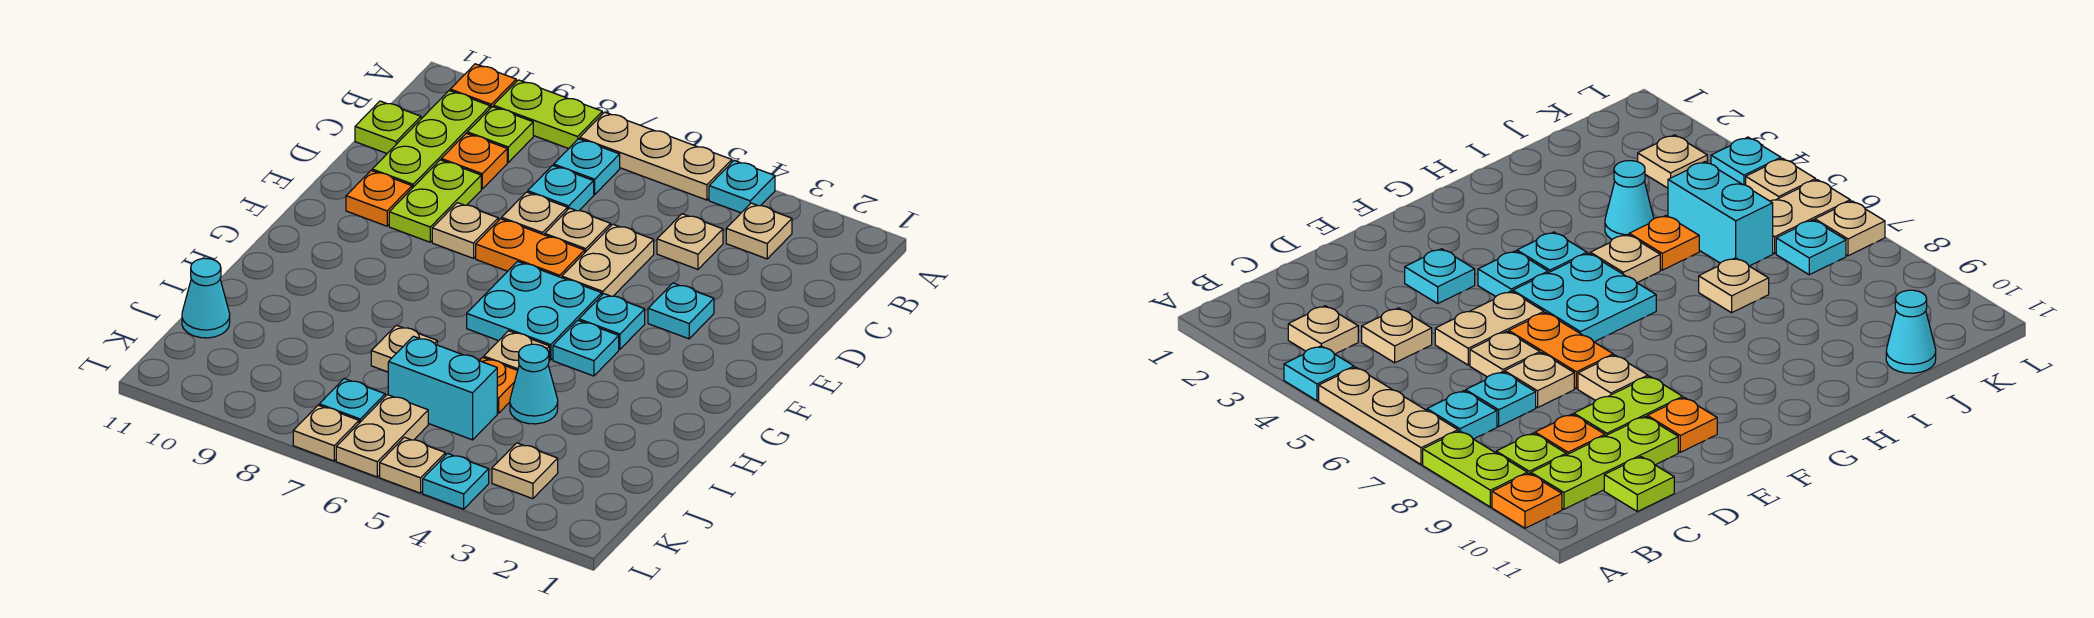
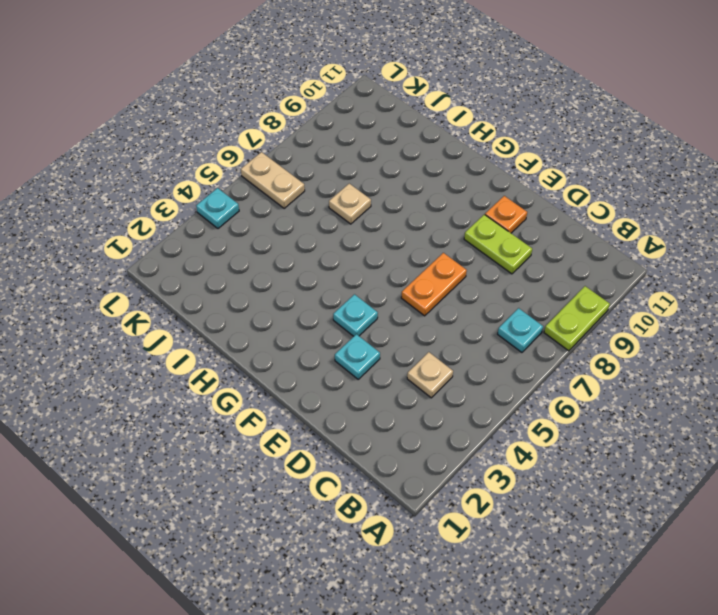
none -> cyan plate A4 level 1
none -> tan plate A5:A7 level 1
none -> orange plate A10 level 1
none -> tan plate B3 level 1

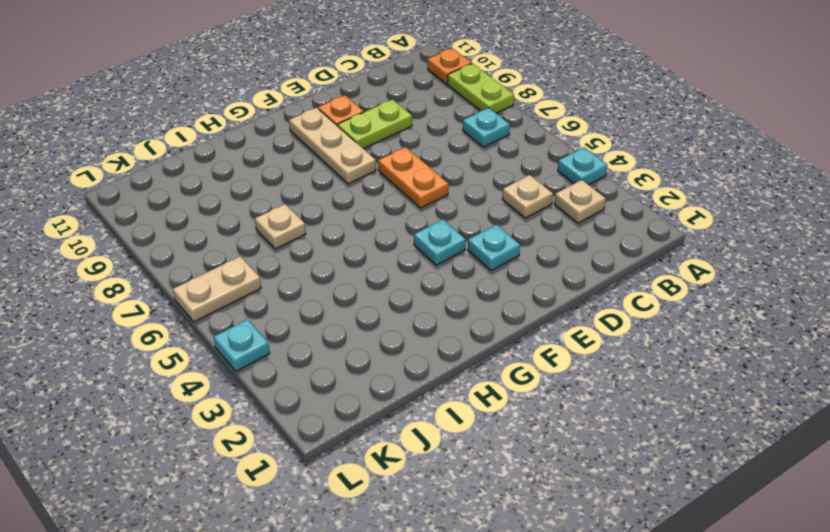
tan plate F8:F10 level 1 -> tan plate A5:A7 level 1
none -> lime plate B9 level 1
none -> lime plate B10:D10 level 1
none -> cyan plate C7 level 1
none -> orange plate C9 level 1

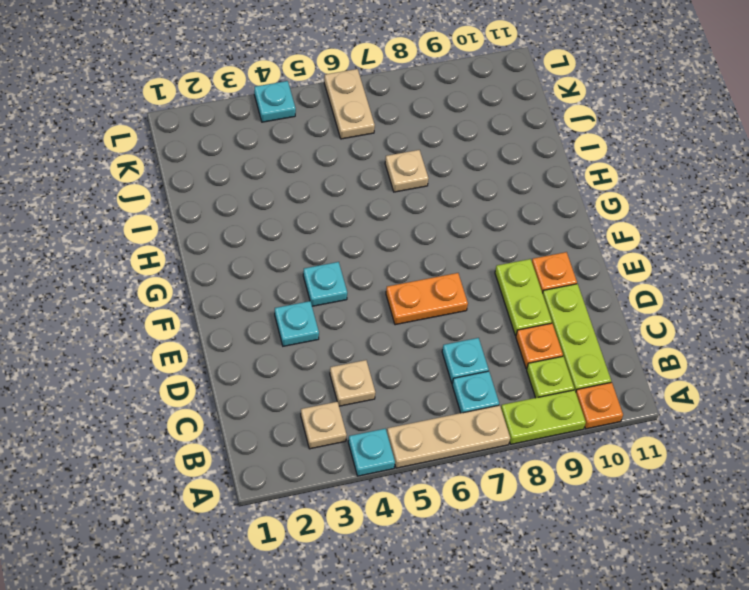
none -> lime plate C11 level 1
none -> tan plate D5:E5 level 1
none -> tan plate D6 level 1
none -> tan plate D7 level 1

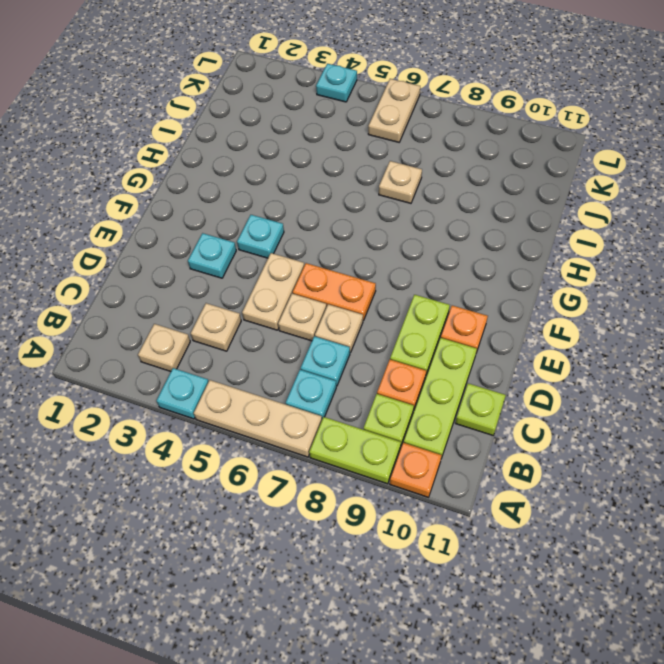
none -> tan plate E8 level 1
none -> cyan plate F5:G6 level 1
none -> cyan plate G4 level 1
none -> tan plate H5 level 1

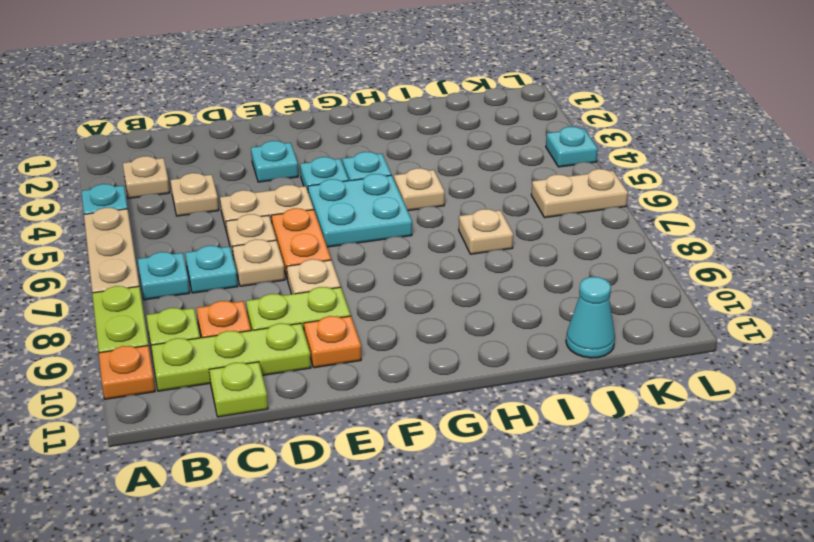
none -> cyan cone I4 level 1
none -> orange plate I5 level 1
none -> cyan brick J5:J6 level 1
none -> tan plate K3 level 1

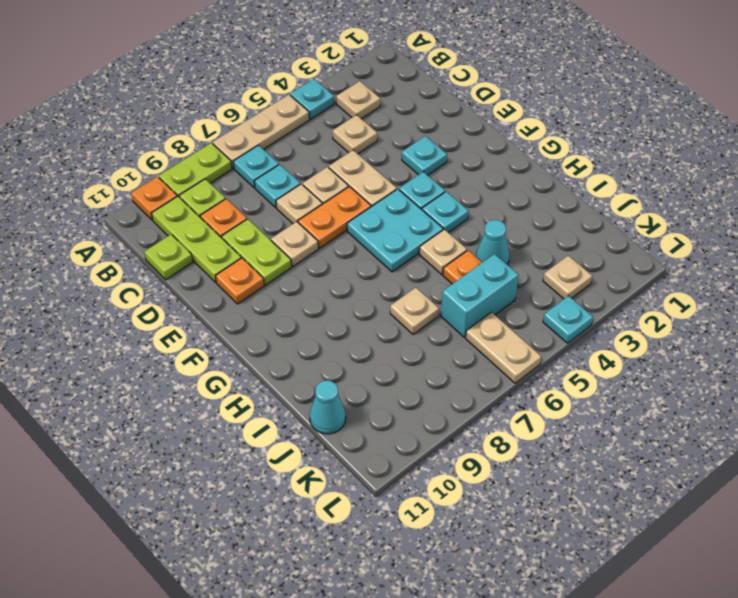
none -> cyan plate K7 level 1
none -> tan plate L5 level 1
none -> tan plate L7 level 1

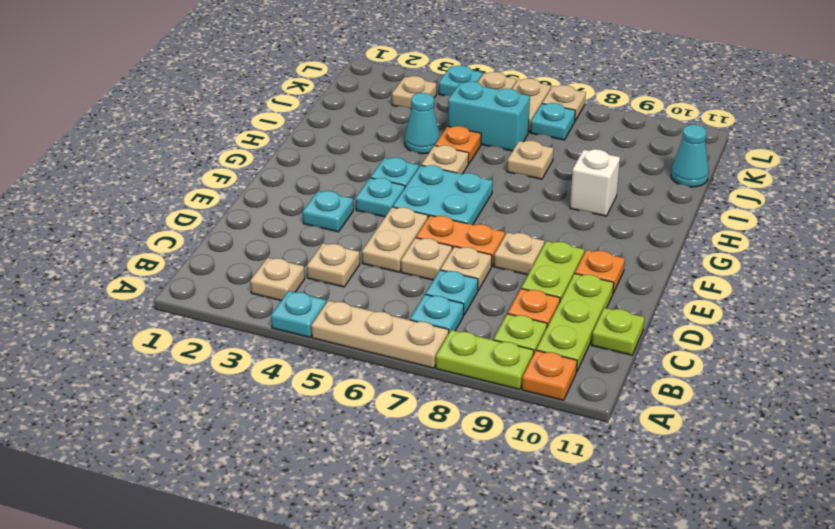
white brick H9 level 1 -> none

